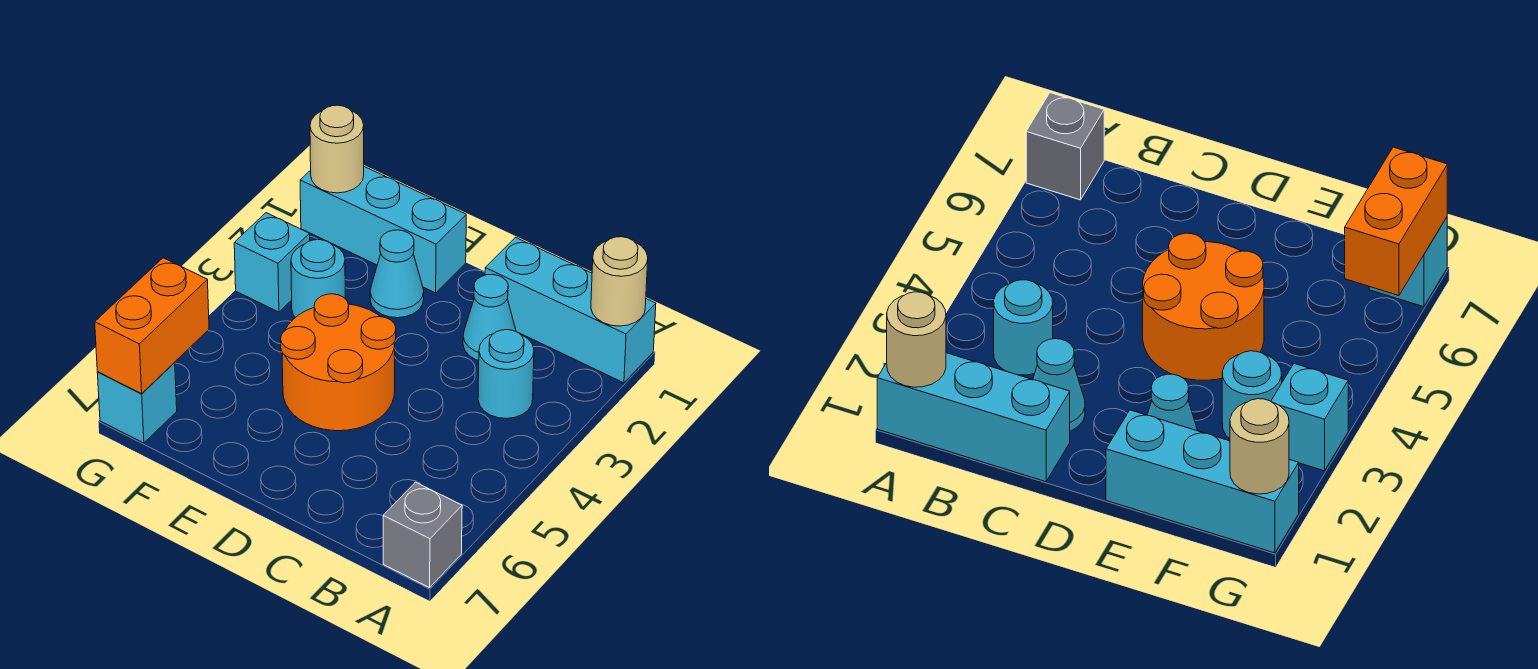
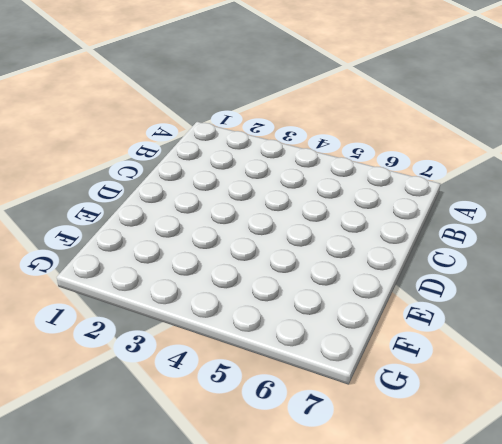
none -> cyan brick A1:C1 level 1
none -> grey brick A7 level 1
none -> cyan round brick B3 level 1

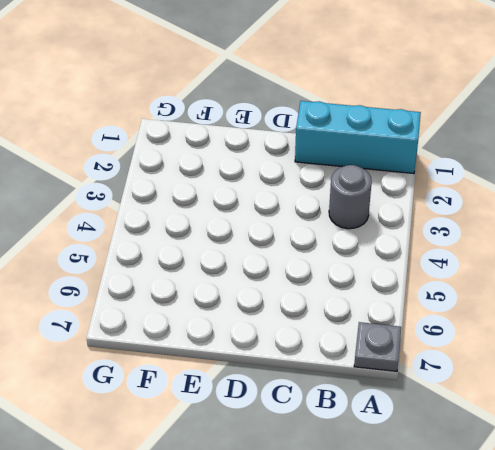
grey plate A7 level 1 -> grey brick A7 level 1
grey round brick B3 level 1 -> cyan round brick B3 level 1
none -> cyan cone C2 level 1
none -> orange round brick D4:E5 level 1
none -> cyan brick E1:G1 level 1

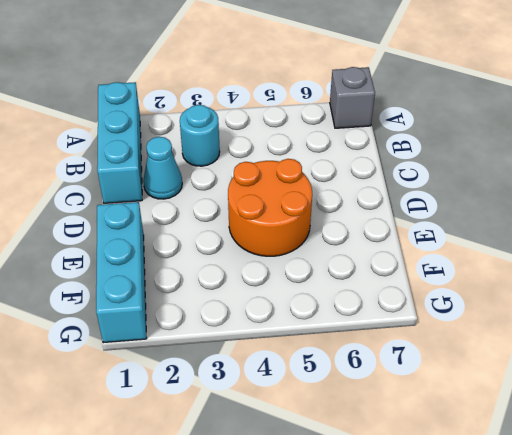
none -> cyan cone E2 level 1
none -> cyan round brick F3 level 1
none -> cyan brick G3 level 1

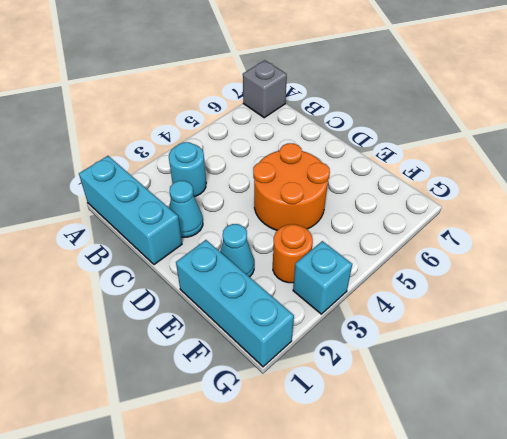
orange round brick F3 level 1 -> cyan round brick F3 level 1
none -> cyan brick G7 level 1
none -> tan round brick A1 level 2
none -> tan round brick G1 level 2

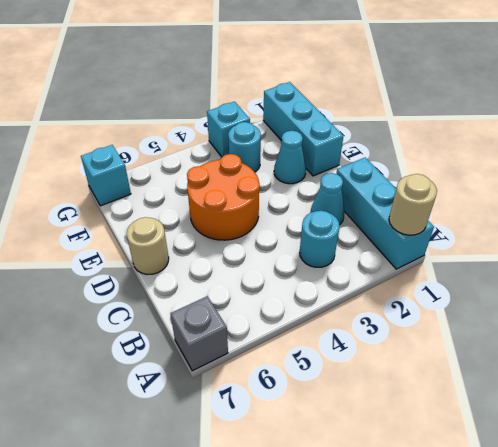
tan round brick D7 level 1 -> tan round brick G1 level 2
none -> orange brick G6:G7 level 2

